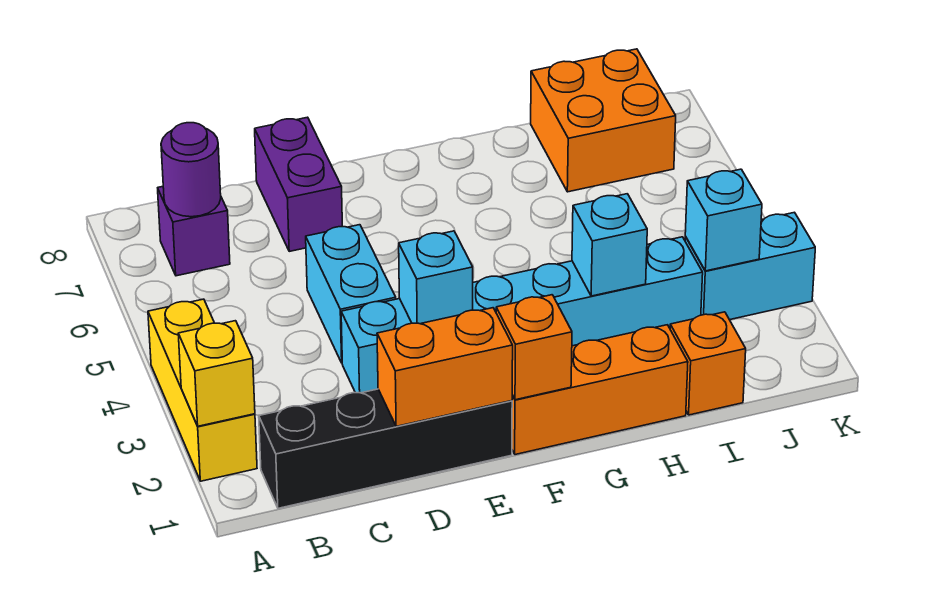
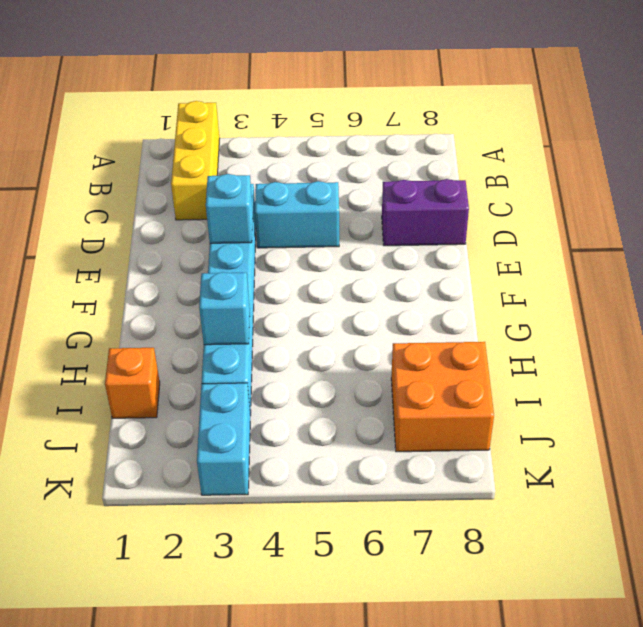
yellow brick A2:C2 level 1 -> yellow brick A2:A4 level 1
none -> black brick B1:E1 level 1
none -> purple brick B7 level 1
none -> orange brick F1:H1 level 1

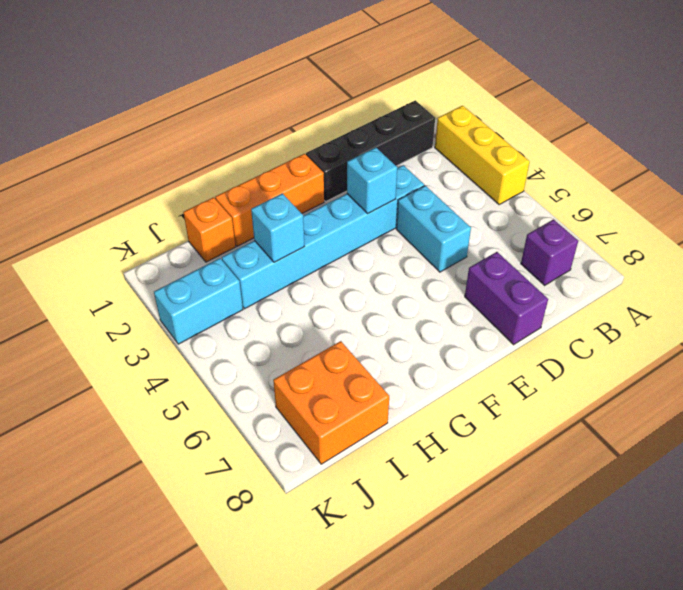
none -> yellow brick A2 level 2
none -> purple round brick B7 level 2
none -> orange brick D1:E1 level 2

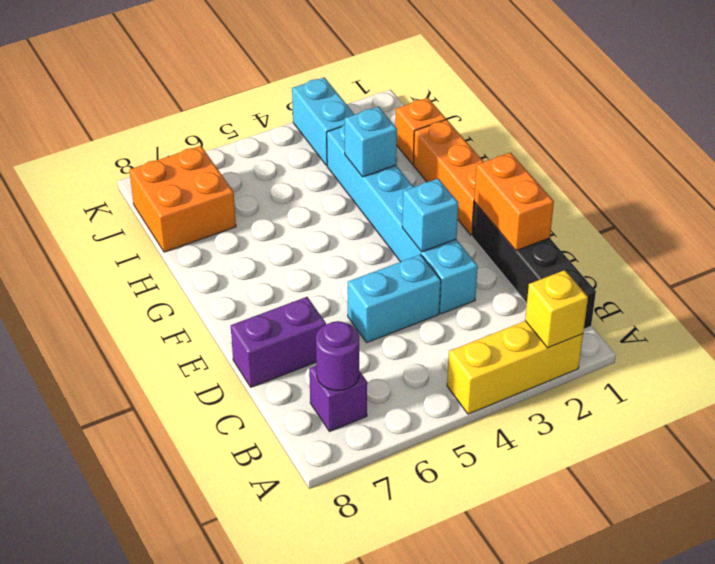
none -> orange brick F1 level 2
none -> cyan brick J3 level 2

